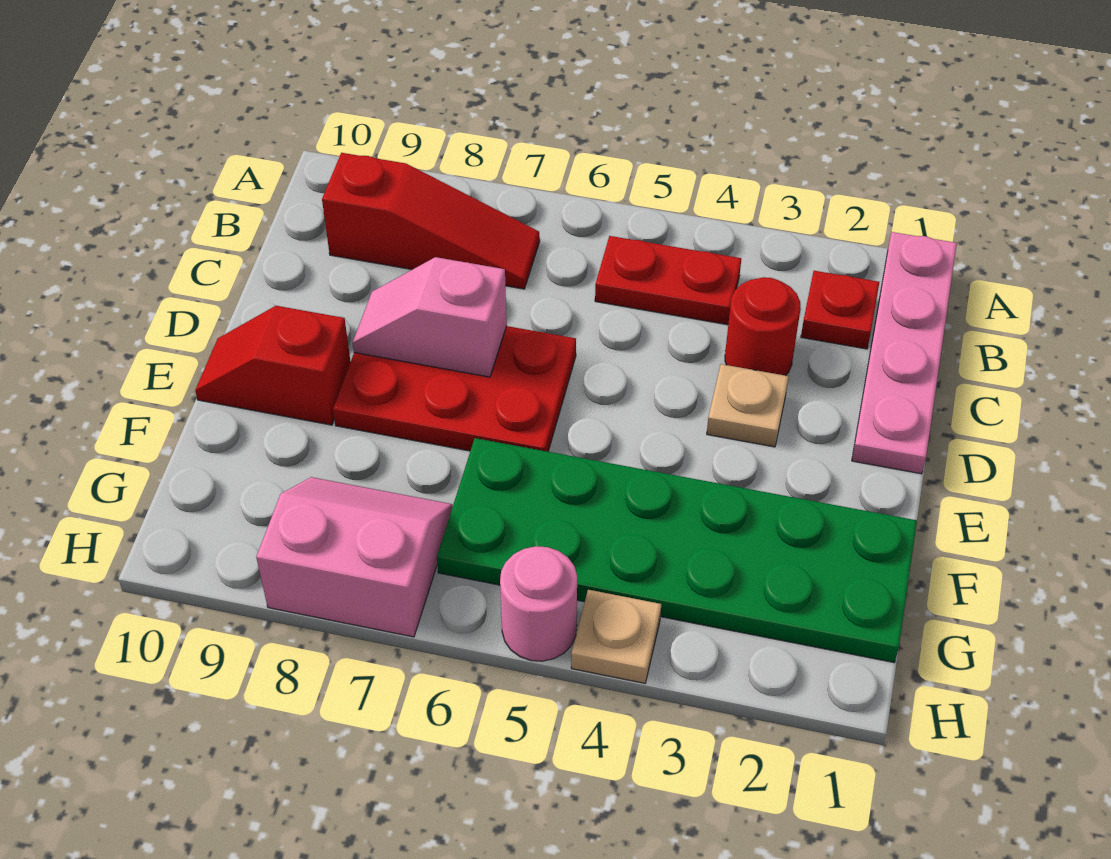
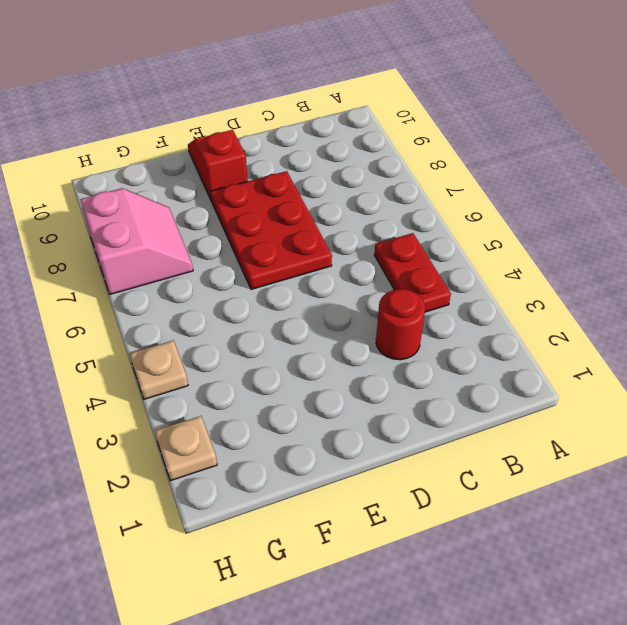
tan plate H2 level 1 -> tan plate D3 level 1
none -> pink plate A1:D1 level 1
none -> red plate B2 level 1
none -> red slope B7:B9 level 1 top 9

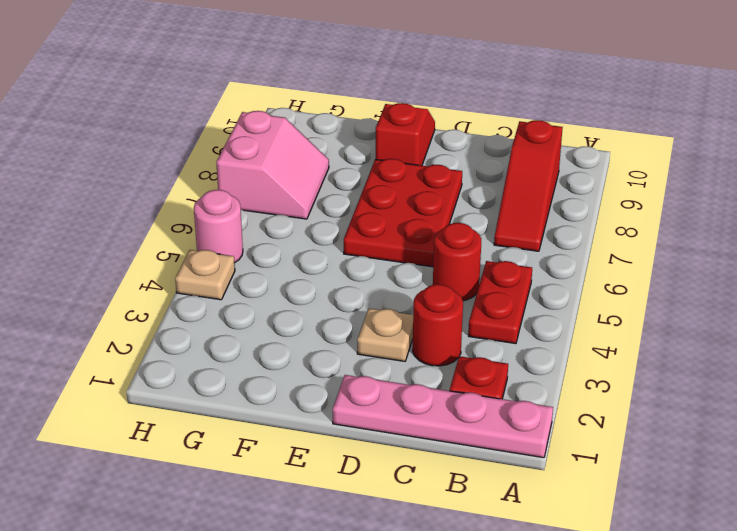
red round brick C5 level 1 -> none
none -> green plate F1:G6 level 1
none -> pink slope D7:D8 level 2 top 7

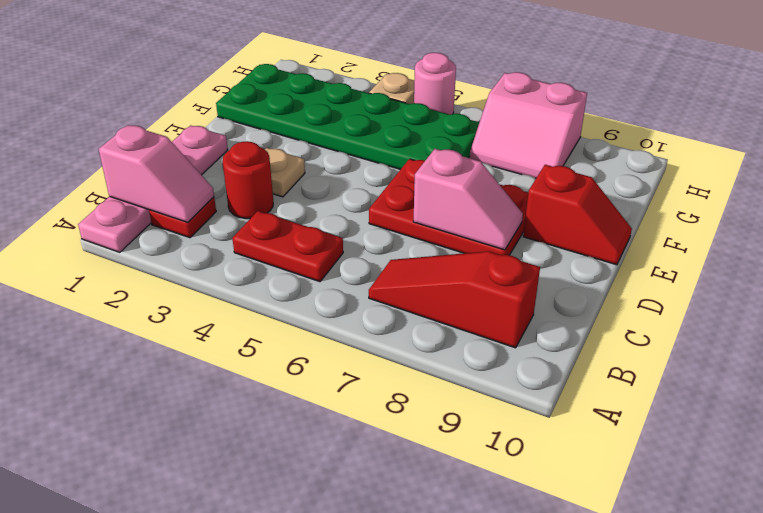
pink slope B1:B2 level 2 top 1 -> none

